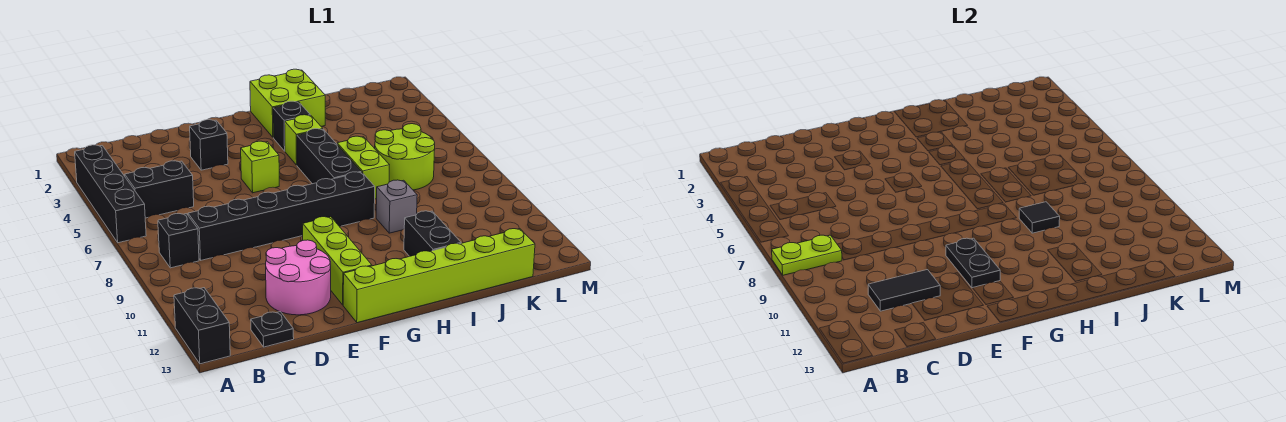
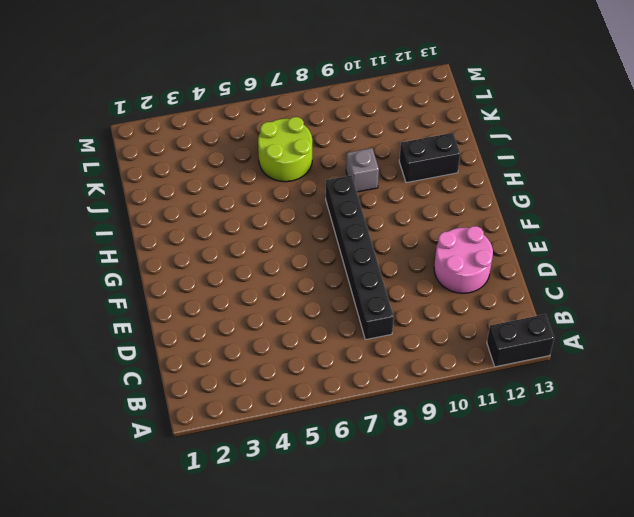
none -> black brick A3:A6 level 1
none -> black brick B5:C5 level 1
none -> black brick B8 level 1

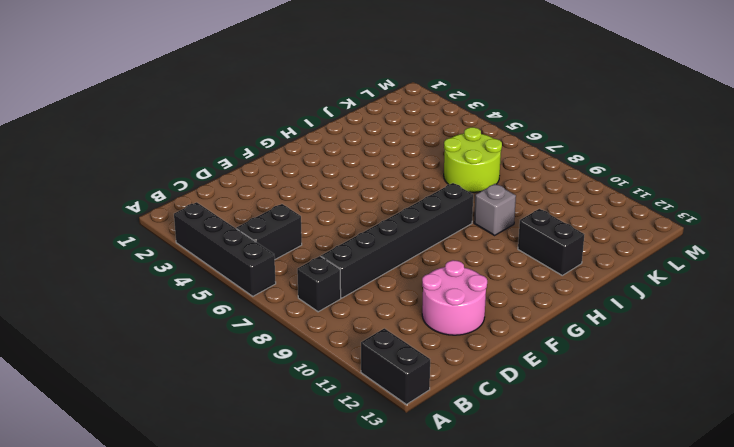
none -> black plate C13 level 1
none -> black brick E3 level 1
none -> lime brick F5 level 1

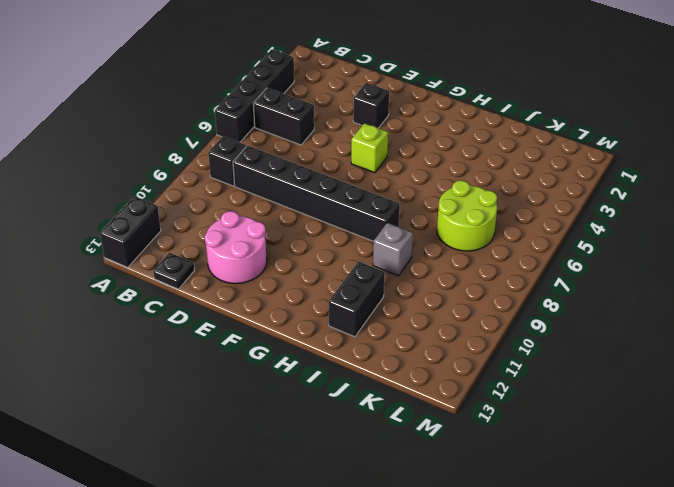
none -> lime brick F10:F12 level 1
none -> lime brick F13:K13 level 1
none -> lime brick H1:I2 level 1

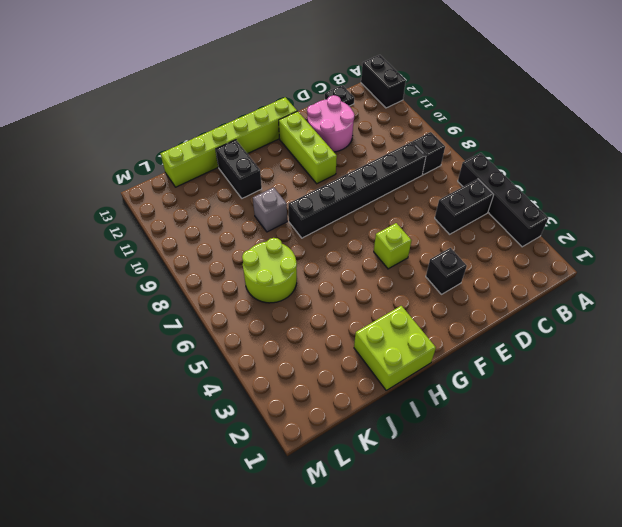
none -> black brick H3 level 1
none -> lime brick H4 level 1
none -> black brick H5:H7 level 1

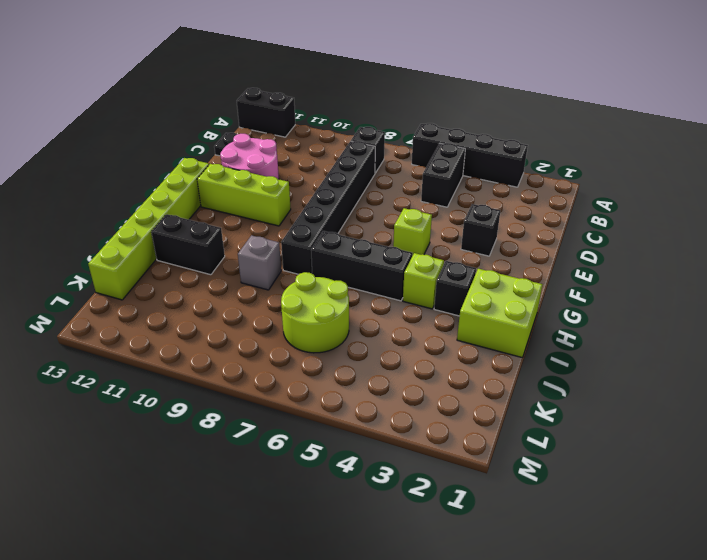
none -> lime brick I6:I7 level 1
none -> lime plate A8:B8 level 2
none -> black tile C11:D11 level 2

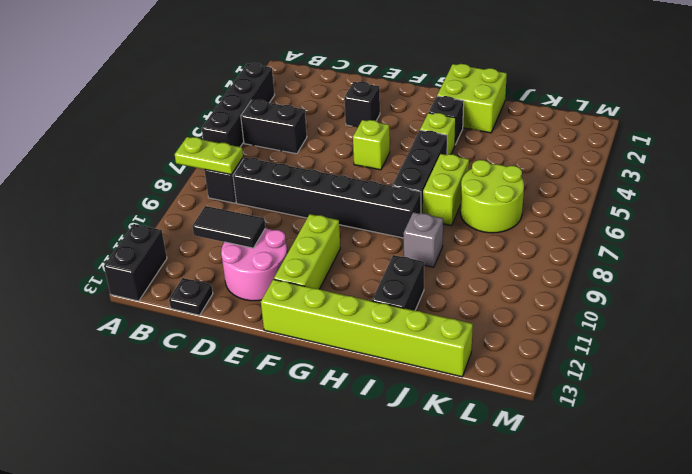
none -> black plate F10:F11 level 2
none -> black tile I9 level 2

